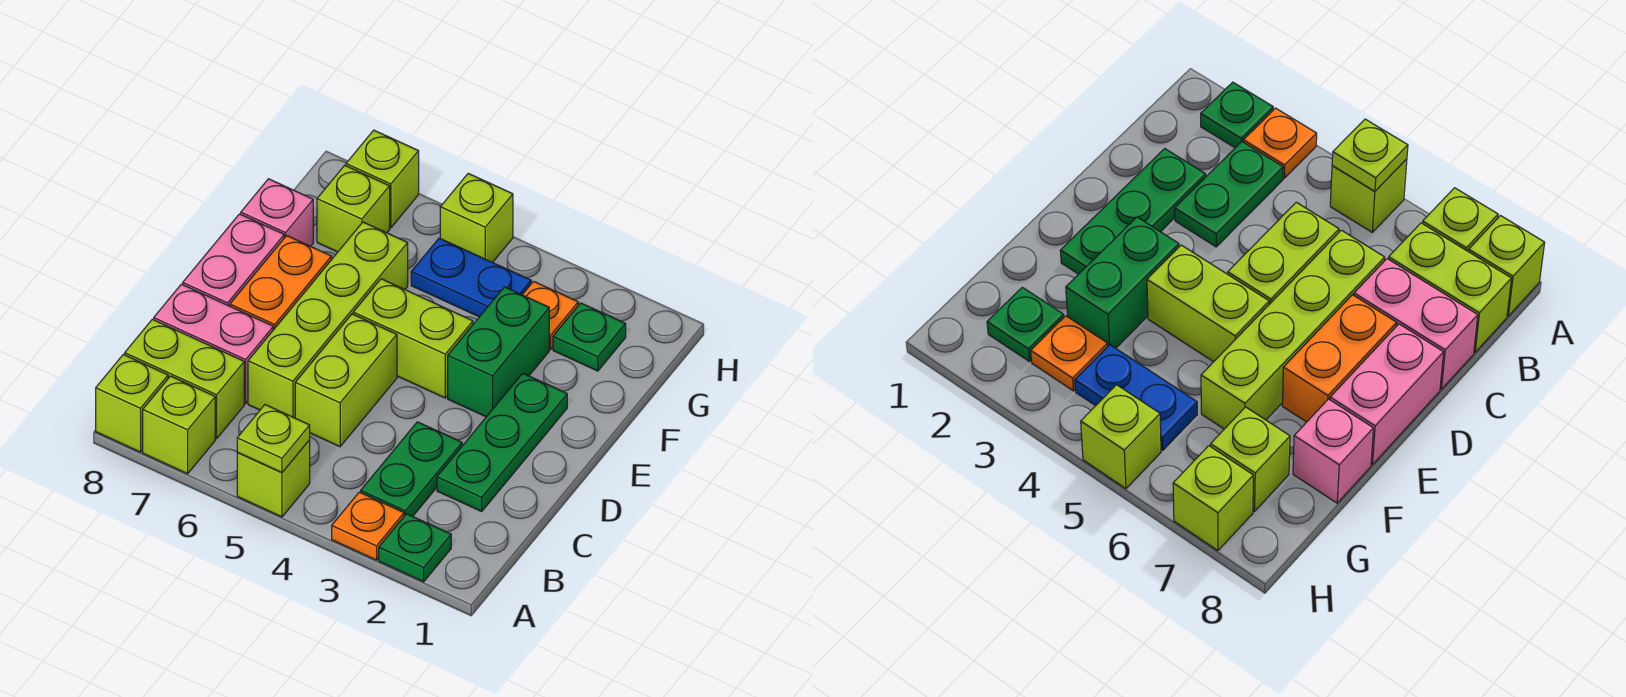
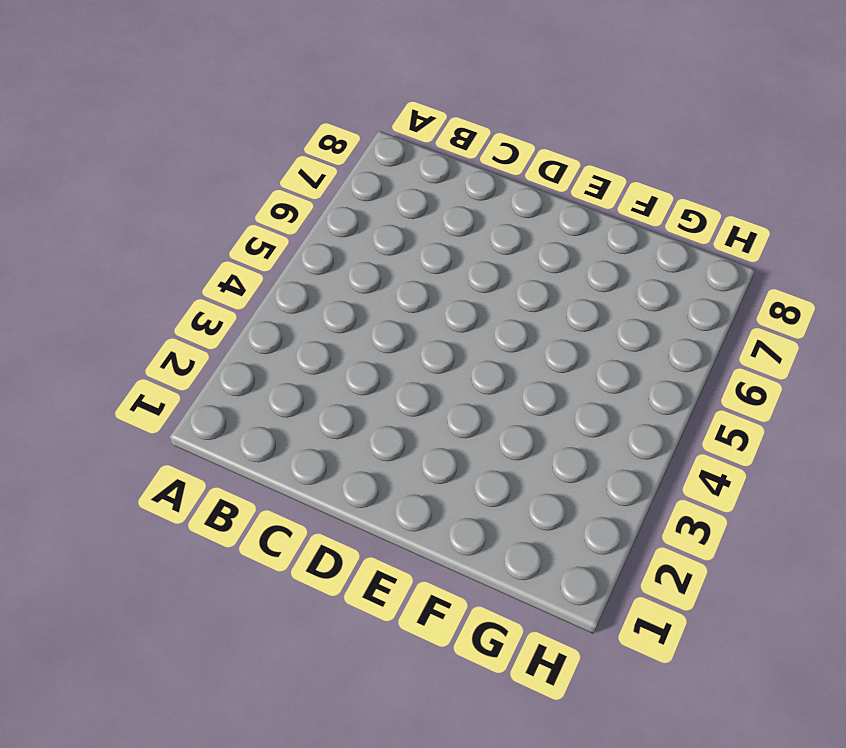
none -> green plate A2 level 1
none -> orange plate A3 level 1
none -> lime brick A5 level 1

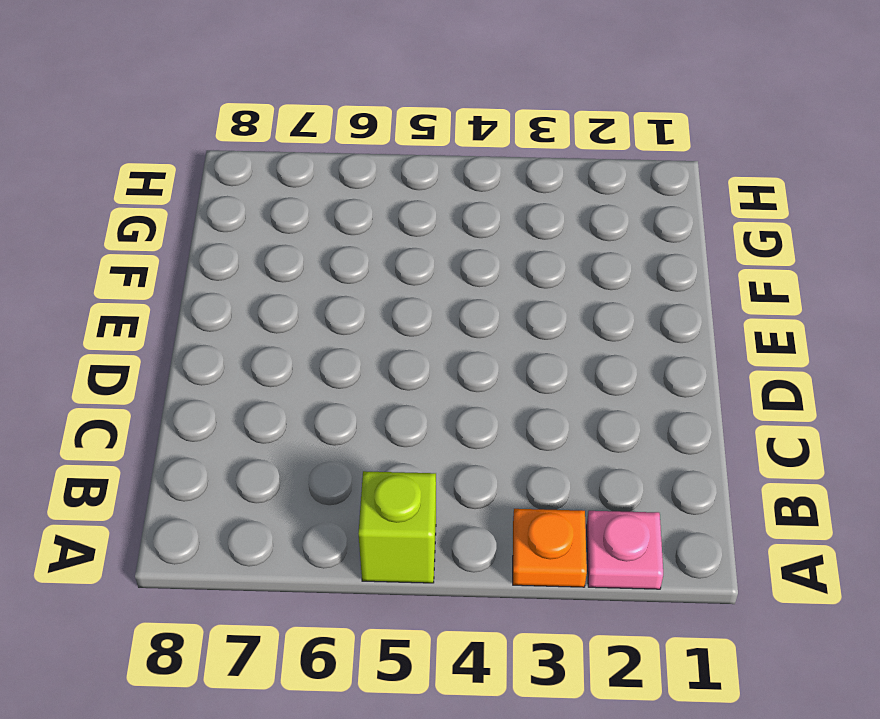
pink plate A2 level 1 -> green plate A2 level 1
none -> lime brick A7 level 1
none -> lime brick A8 level 1
none -> green plate B3:C3 level 1

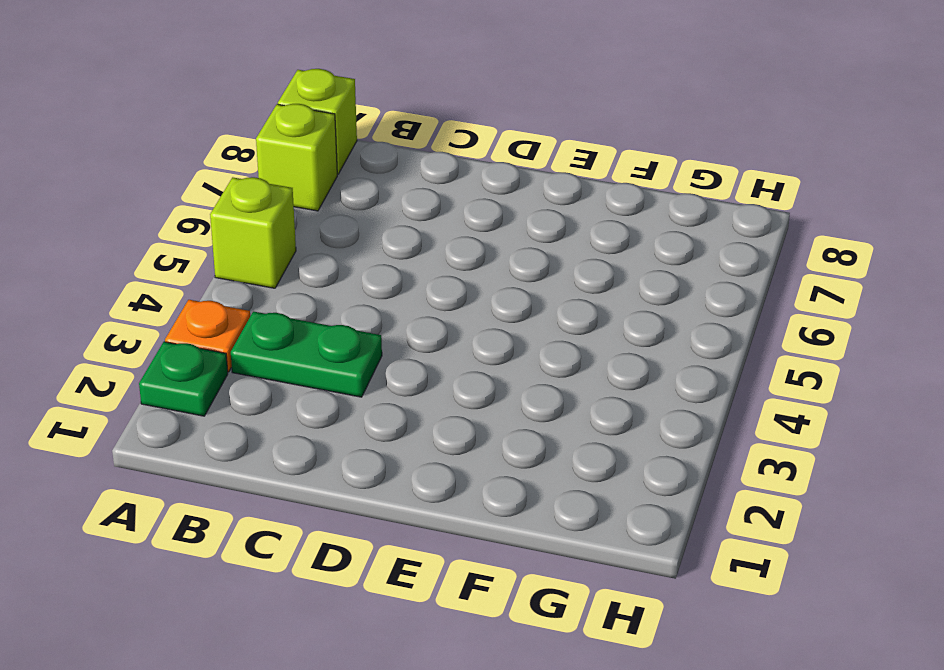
none -> lime brick B7:B8 level 1
none -> green plate C2:E2 level 1
none -> lime brick C5:D5 level 1

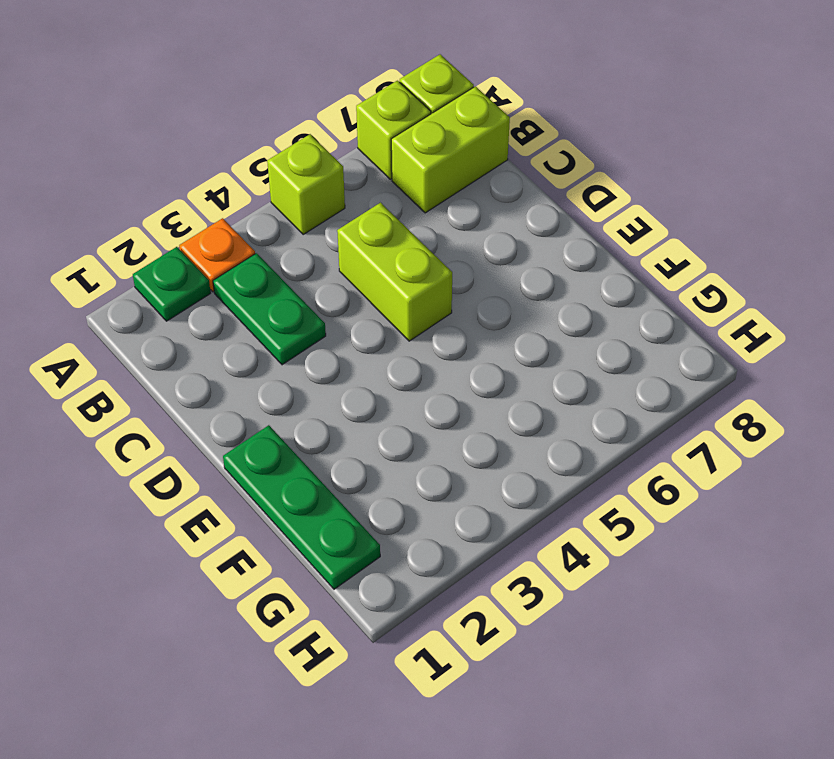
green plate E1:G1 level 1 -> green plate C2:E2 level 1
none -> lime brick C6:F6 level 1
none -> pink brick C7:C8 level 1
none -> orange brick D7:E7 level 1

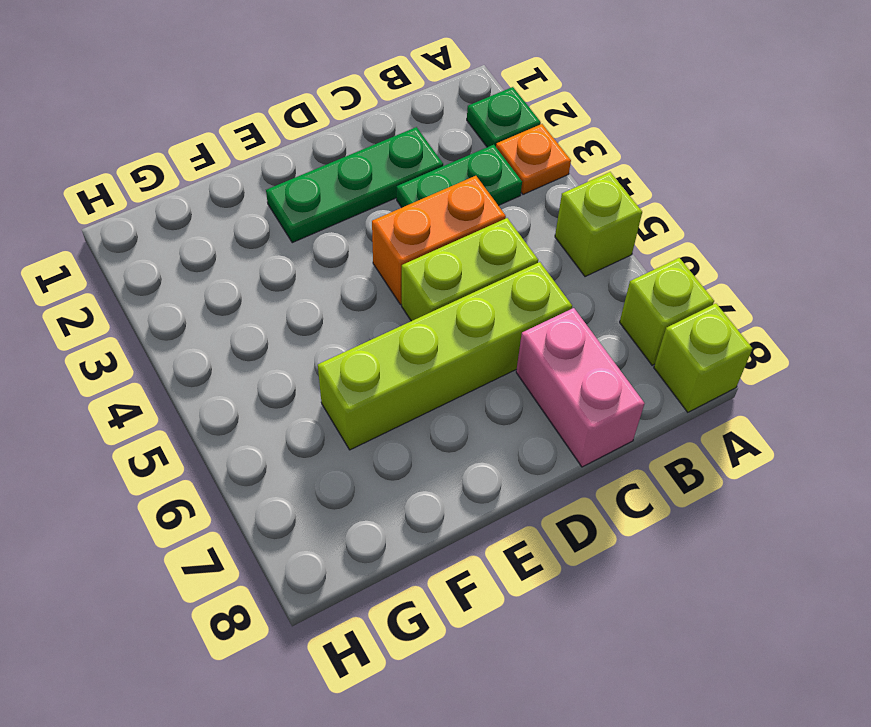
orange brick C4:D4 level 1 -> orange brick D7:E7 level 1
none -> lime brick B7:B8 level 1
none -> pink brick D8:E8 level 1
none -> green brick E3:F3 level 1

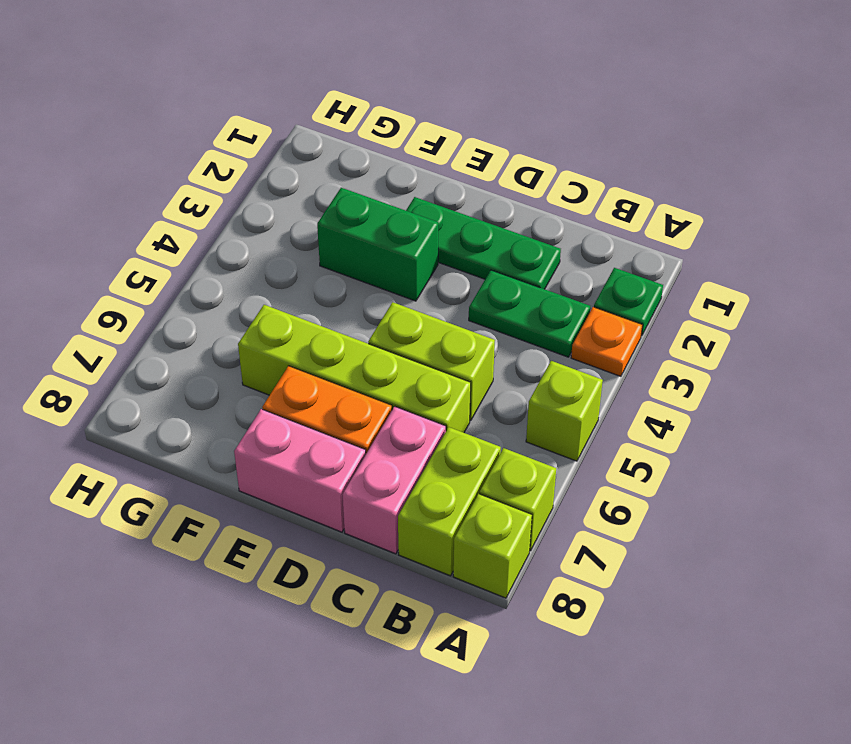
none -> lime brick E4:E5 level 1
none -> pink brick F8 level 1
none -> green plate G2 level 1

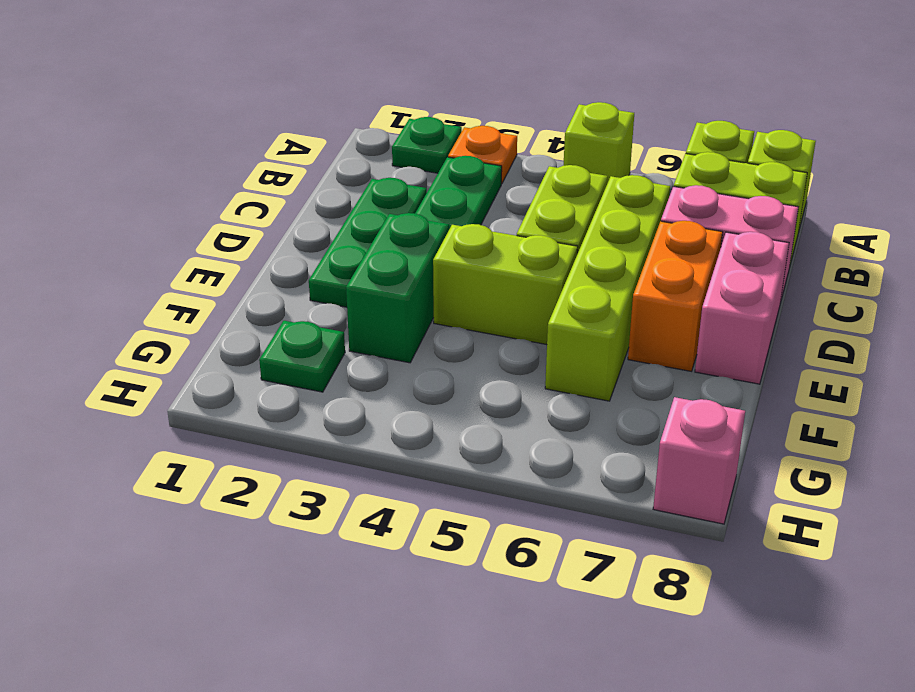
pink brick H8 level 1 -> pink brick F8 level 1
none -> orange plate G3 level 1
none -> blue plate G4:G5 level 1
none -> lime brick G7 level 1

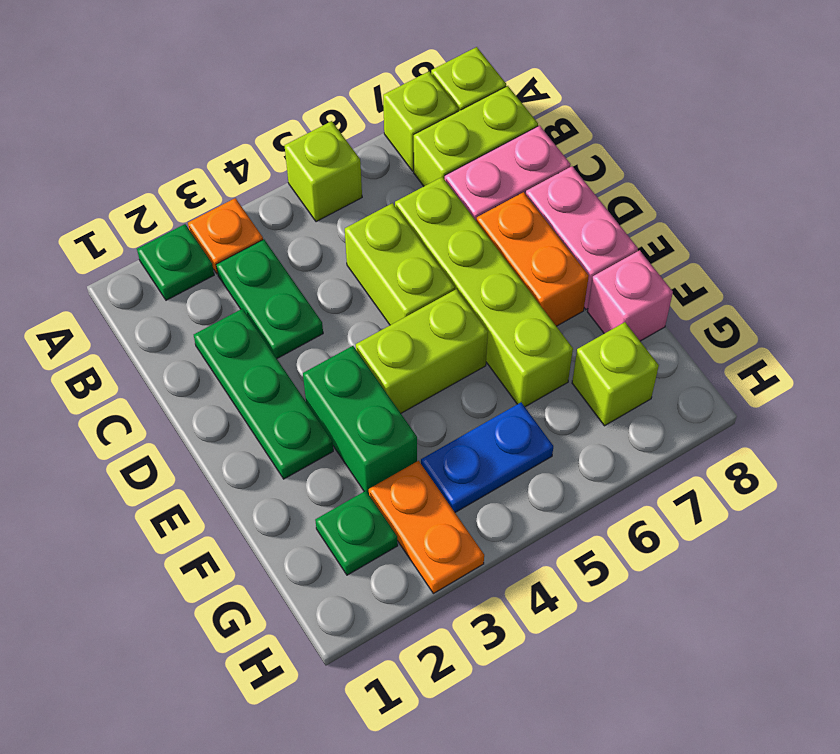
orange plate G3:H3 level 1 -> orange plate G3 level 1
none -> lime brick H5 level 1
none -> lime brick H7 level 1
none -> lime plate A5 level 2

